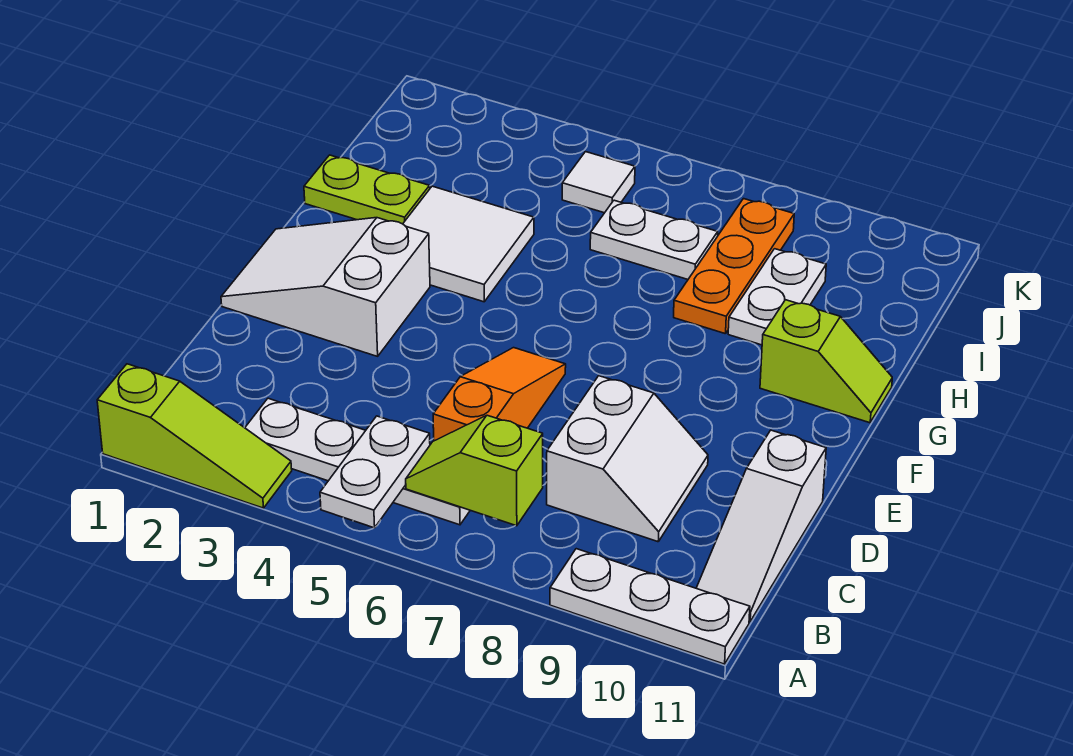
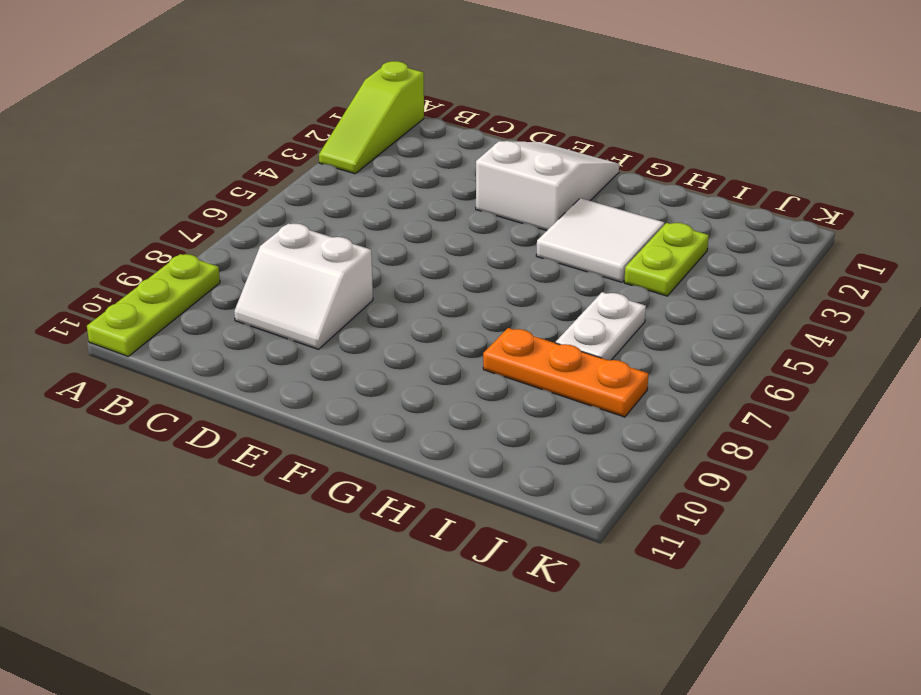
lime plate A9:A11 level 1 -> white plate A9:A11 level 1
lime plate I3:I4 level 1 -> lime plate H1:H2 level 1
none -> white plate B3:B6 level 1
none -> white slope B11:D11 level 1 top D
none -> orange slope C6:E6 level 1 top C

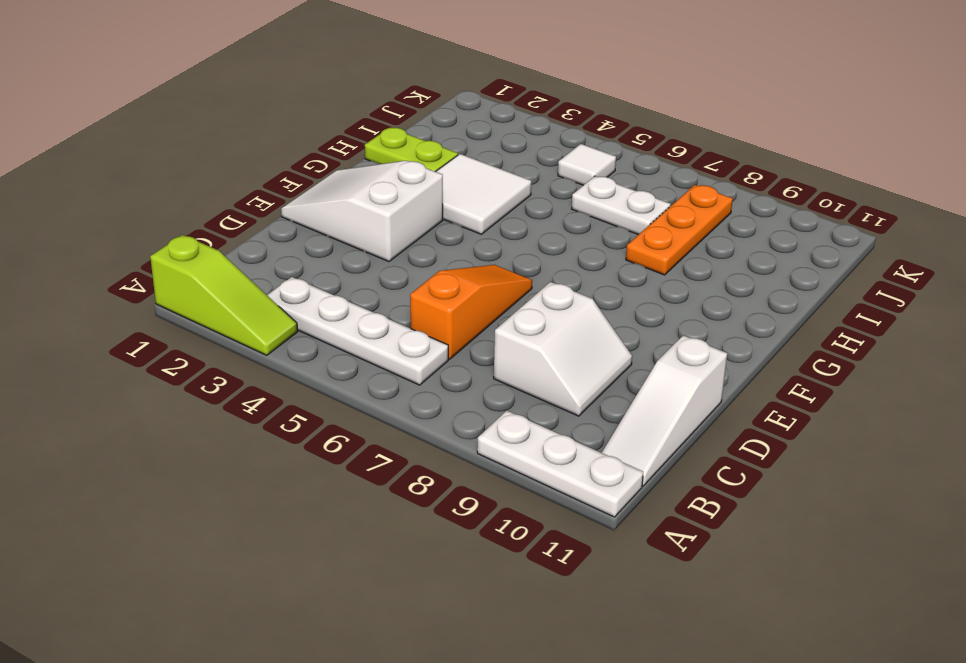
none -> lime slope G10:G11 level 1 top 10
none -> white plate H9:I9 level 1
none -> white plate A5:B5 level 2

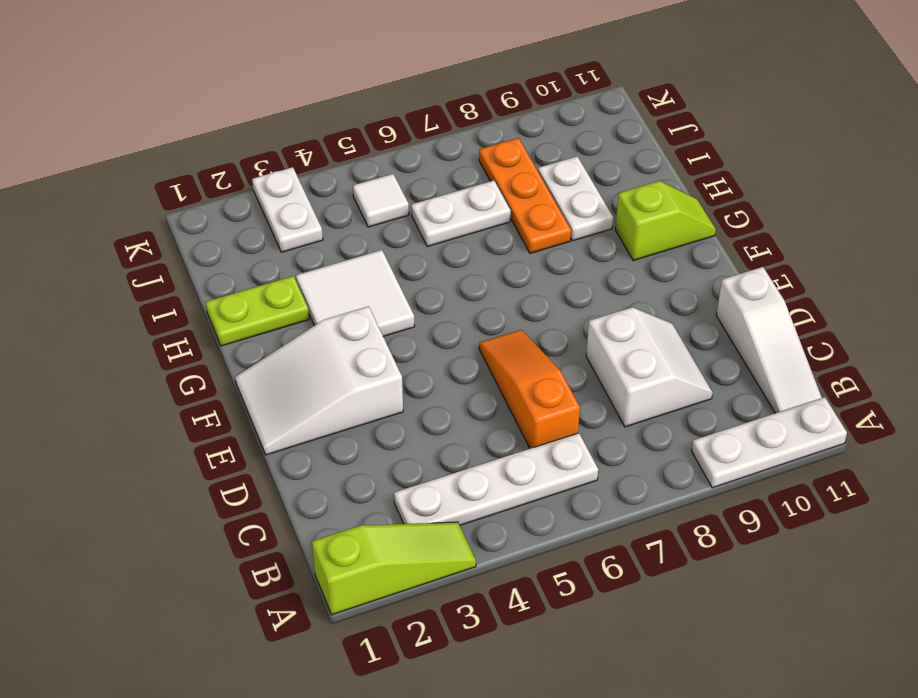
white plate J3:K3 level 1 -> white plate A5:B5 level 2
none -> lime slope B6:B7 level 2 top 7

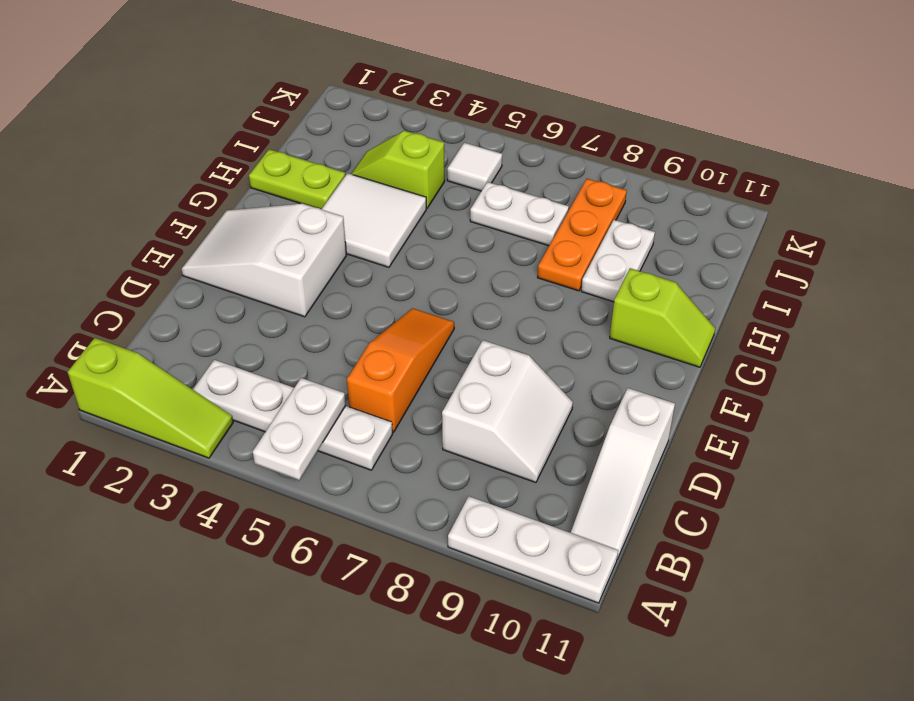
lime slope I3:I4 level 1 top 4 -> lime slope B6:B7 level 2 top 7

